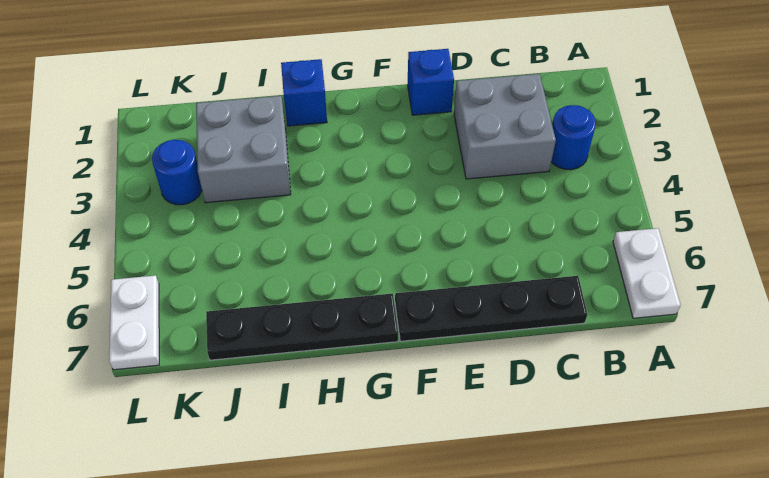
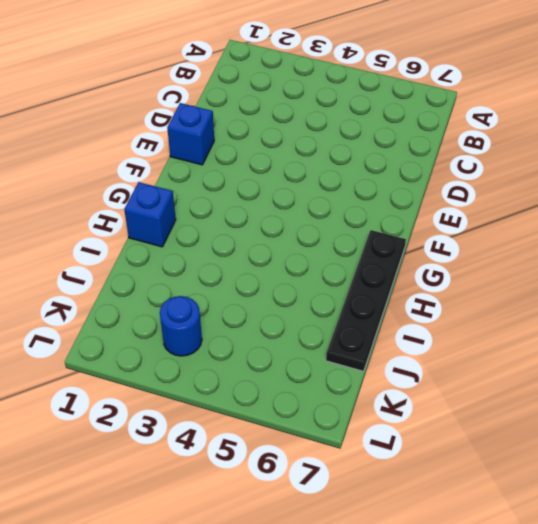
none -> white plate A6:A7 level 1
none -> blue round brick B3 level 1

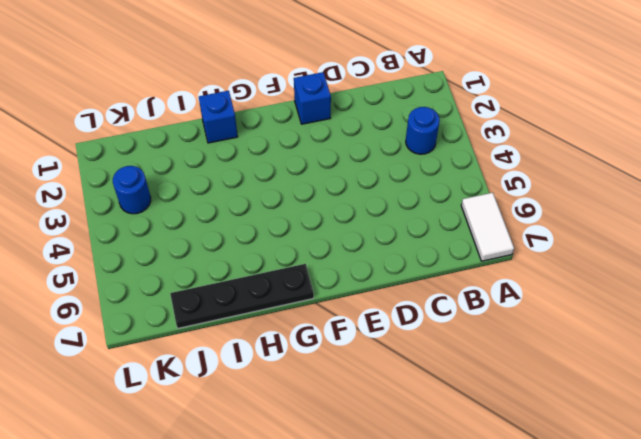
white tile A6:A7 level 1 -> white plate A6:A7 level 1
none -> grey brick C2:D3 level 1
none -> black plate C7:F7 level 1

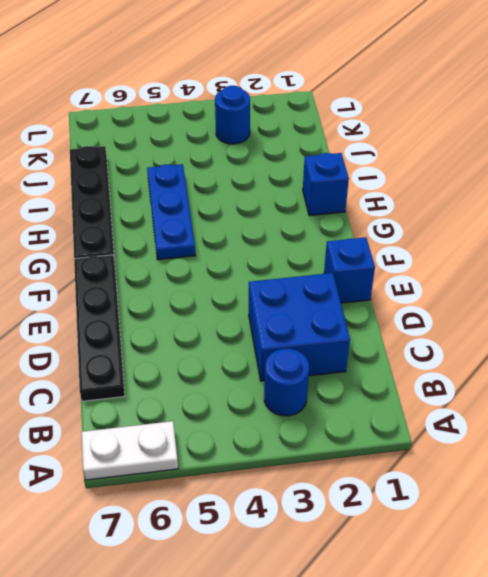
blue brick C2:D3 level 1 -> grey brick C2:D3 level 1
blue plate G5:I5 level 1 -> none
none -> grey brick I2:J3 level 1
none -> white plate L6:L7 level 1

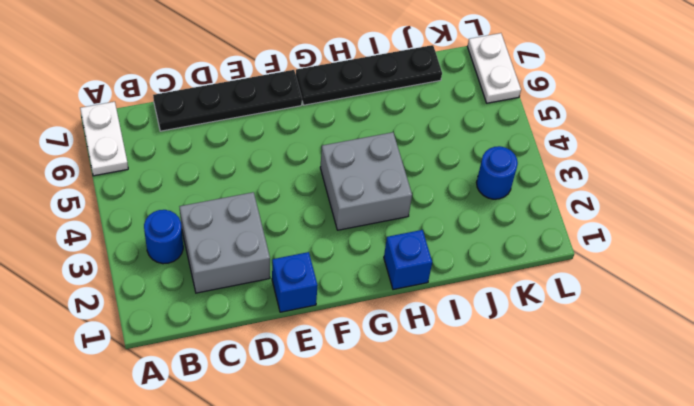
grey brick G3:H4 level 1 -> grey brick I2:J3 level 1

